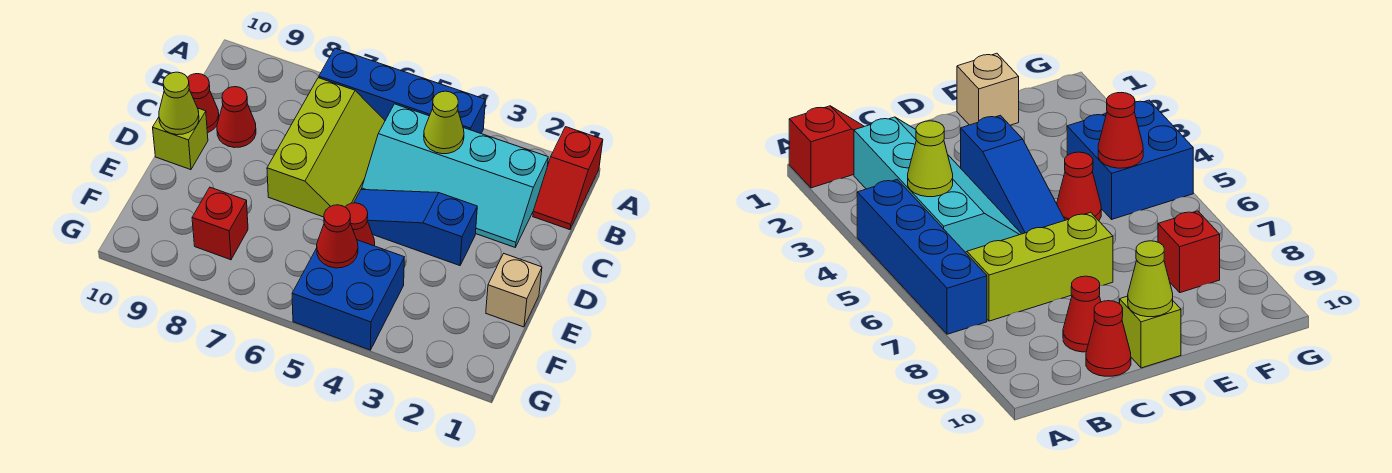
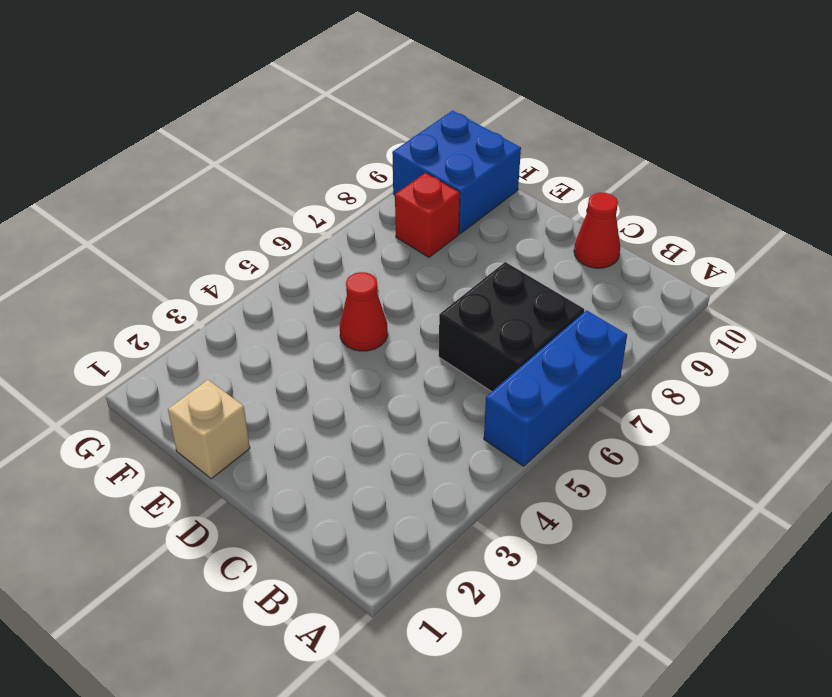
blue brick A5:A7 level 1 -> blue brick A4:A7 level 1
black brick B6:C7 level 1 -> lime slope B6:D7 level 1 top 7
blue brick F9:G10 level 1 -> blue brick F4:G5 level 1
none -> red slope A1:B1 level 1 top A
none -> cyan slope B2:C5 level 1 top B
none -> red cone C9 level 1

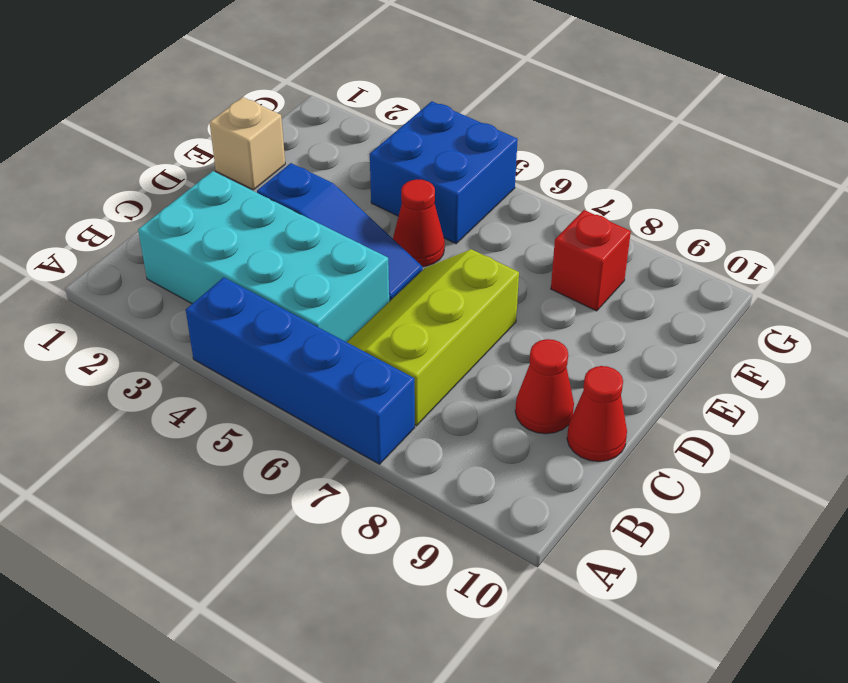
cyan brick B2:C5 level 1 -> cyan slope B2:C5 level 1 top B
none -> red slope A1:B1 level 1 top A
none -> lime brick D10 level 1
none -> lime cone B4 level 2

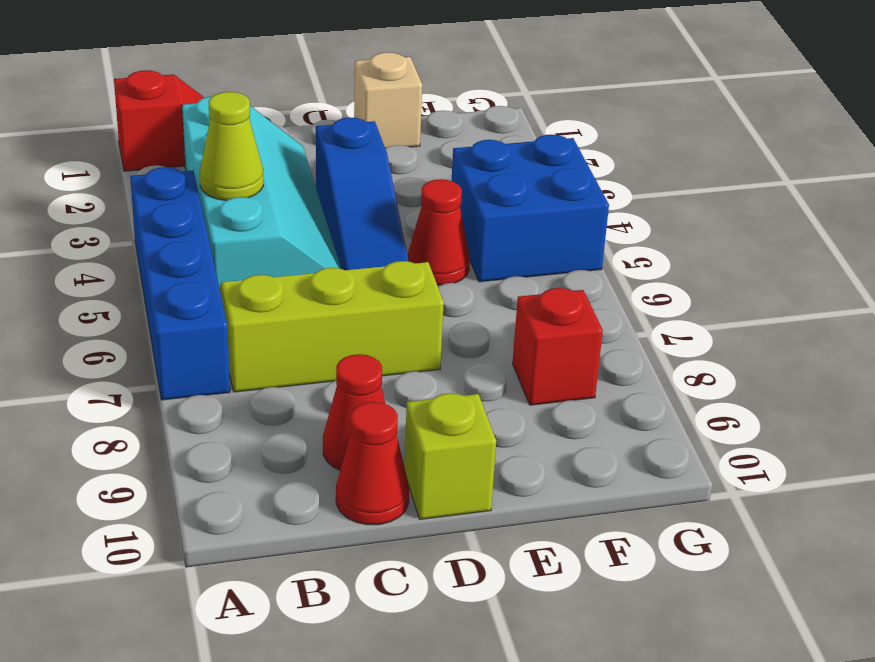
none -> lime cone D10 level 2
none -> red cone F5 level 2

